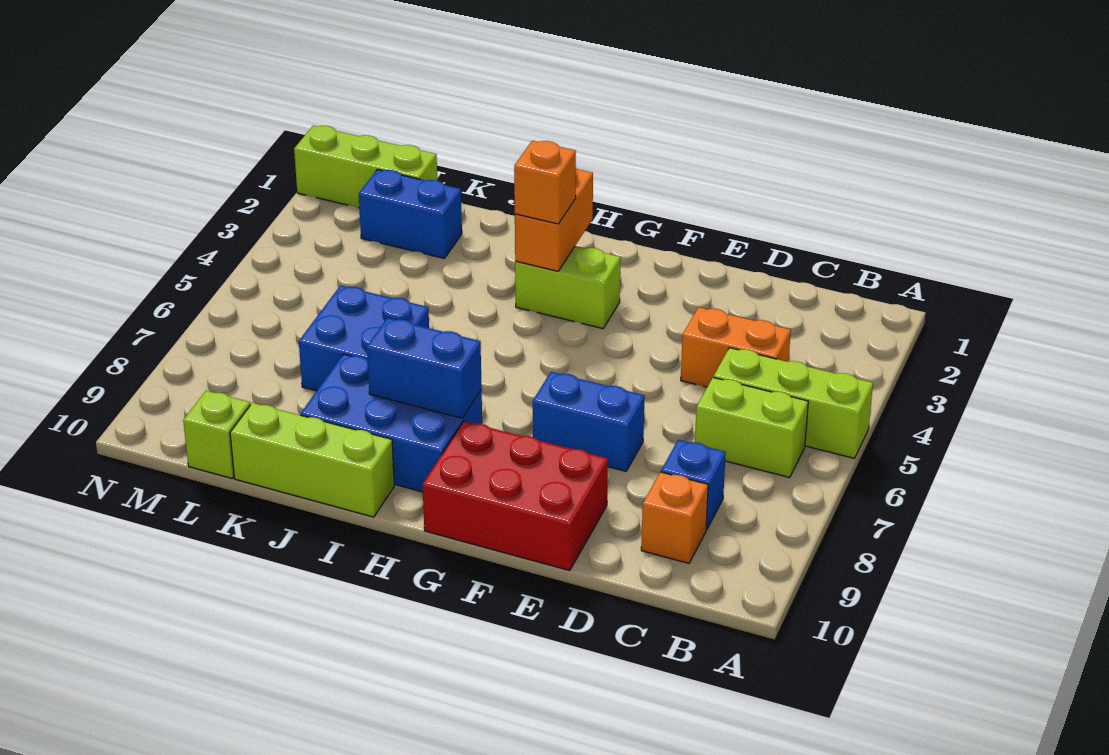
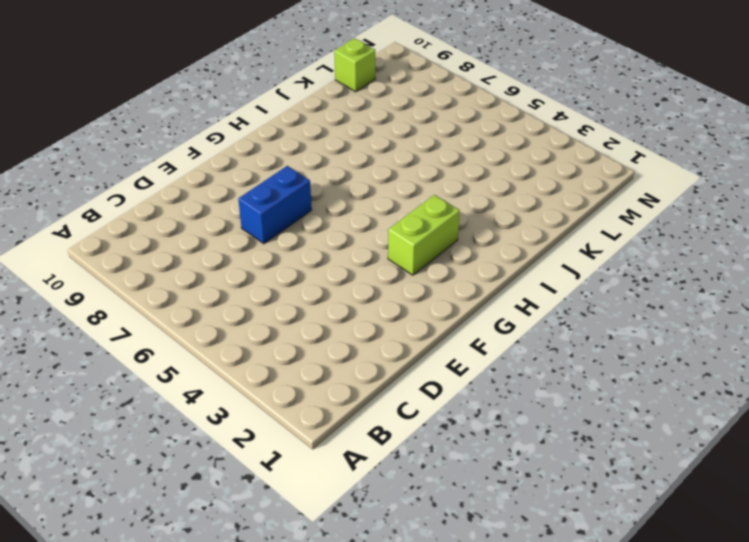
none -> lime brick A5:C5 level 1
none -> lime brick B6:C6 level 1
none -> orange brick C4:D4 level 1

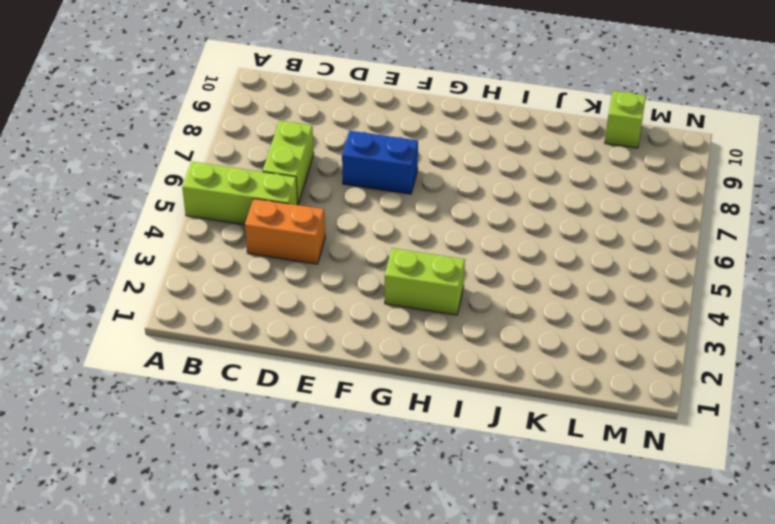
lime brick C6:C7 level 1 -> lime brick B6:C6 level 1
none -> blue brick C8 level 1
none -> orange brick C9 level 1
none -> red brick E9:G10 level 1

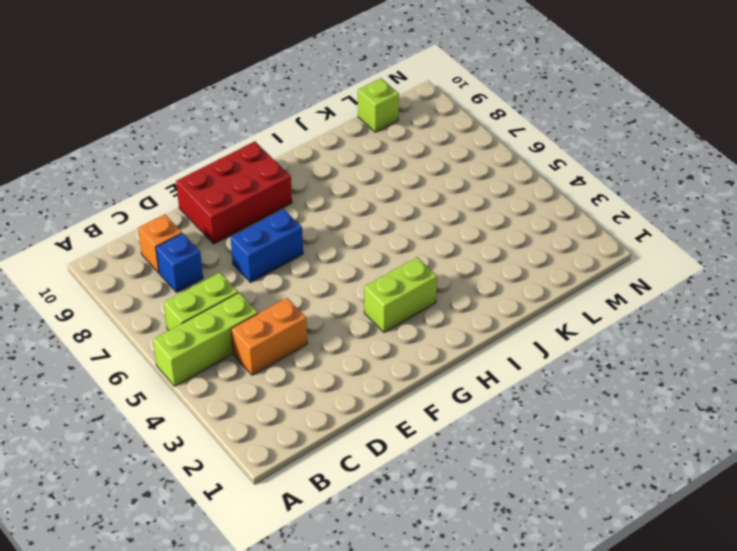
none -> blue brick H8:J9 level 1
none -> lime brick I10:K10 level 1
none -> blue brick J6:K7 level 1

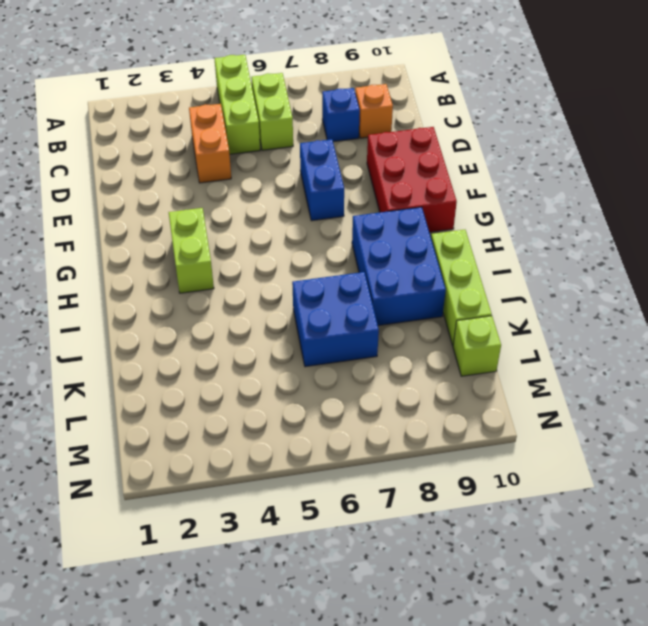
none -> blue brick K2:L2 level 1
none -> lime brick L1:N1 level 1
none -> orange brick H2:H3 level 2

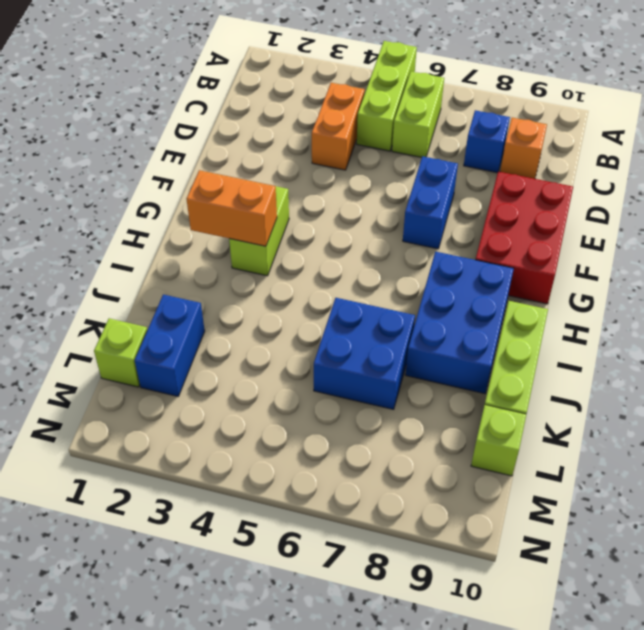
lime brick L1 level 1 -> lime brick L1:N1 level 1
none -> blue brick H8:I8 level 2
none -> orange brick H3 level 3

